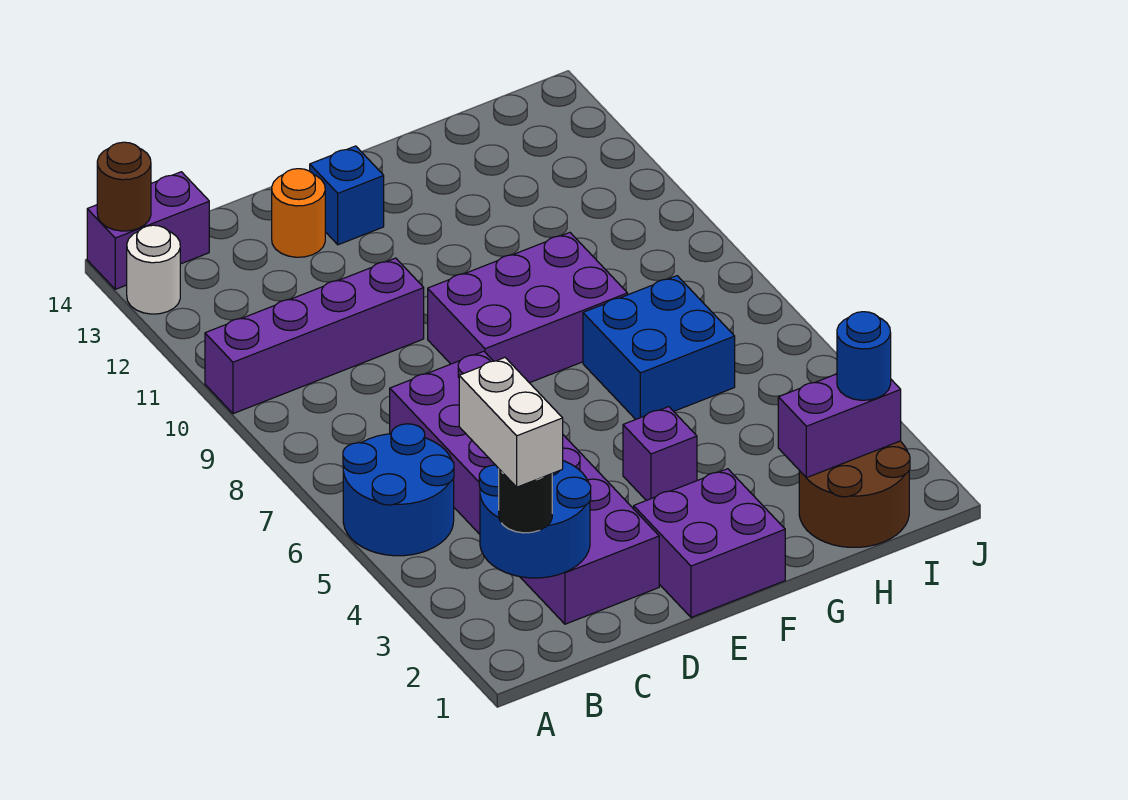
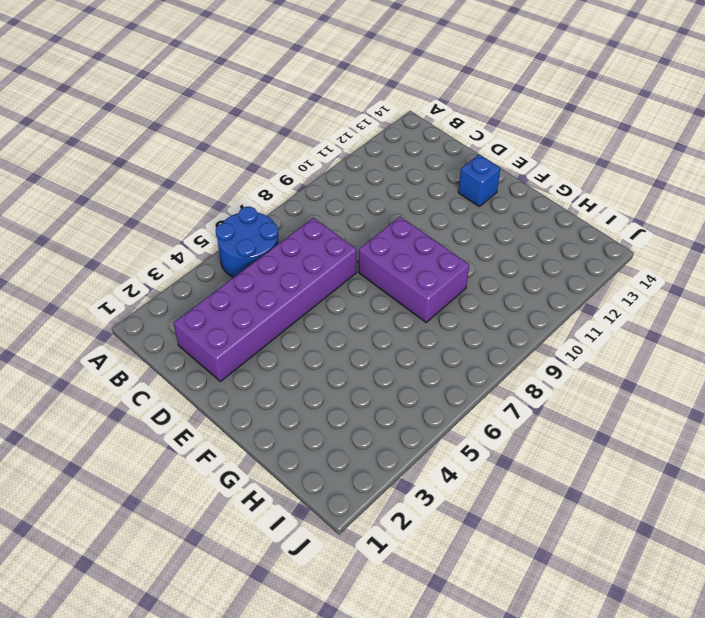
none -> purple brick A10:D10 level 1
none -> white round brick A13 level 1
none -> purple brick A14:B14 level 1

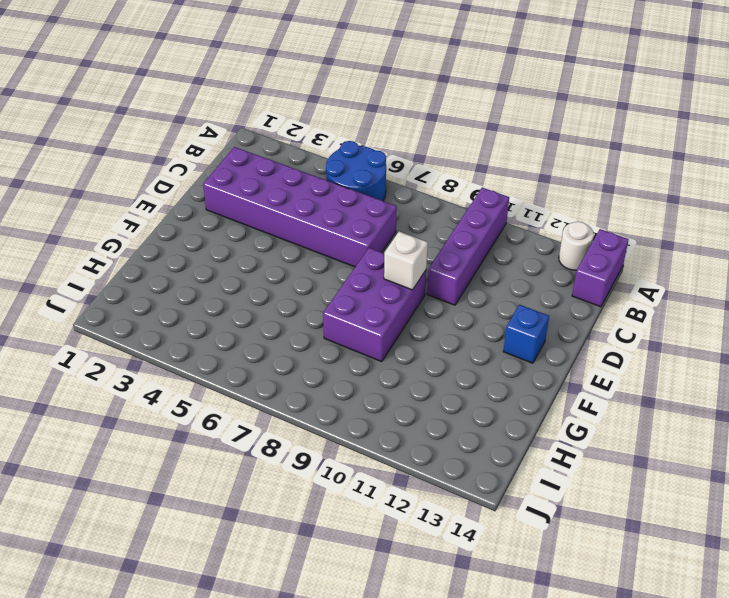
white brick E9 level 2 -> none
none -> orange round brick D13 level 1
none -> purple brick E1:F2 level 1
none -> purple brick F4 level 1

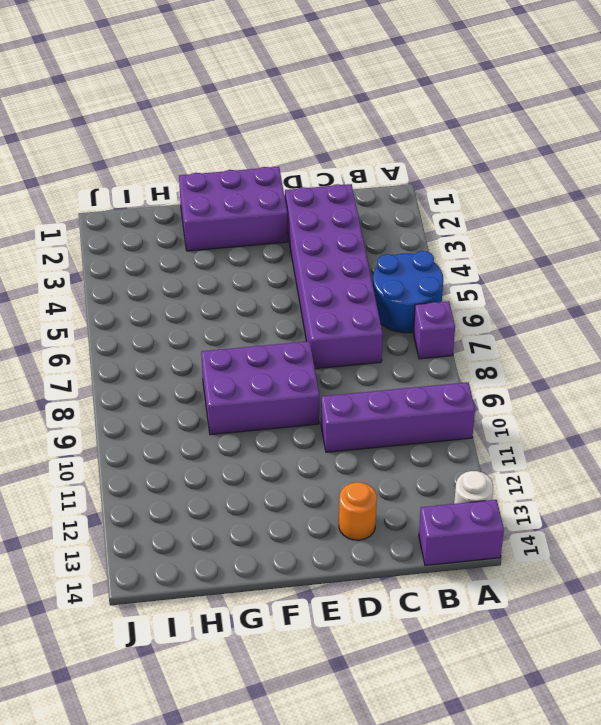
purple brick A7 level 1 -> purple brick F4 level 1
purple brick E1:G2 level 1 -> purple brick E1:F2 level 1
none -> blue brick E13 level 1
none -> blue brick G6:H7 level 1
none -> brown round brick H1:I2 level 1

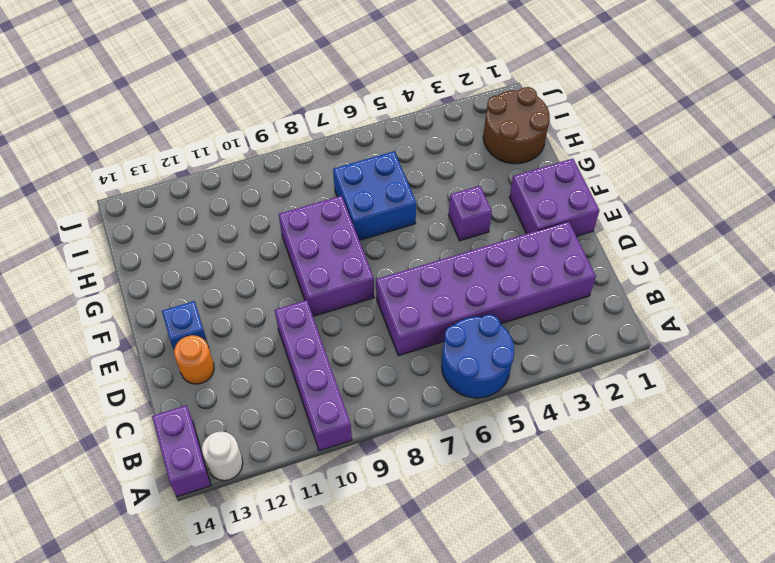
none -> brown round brick A14 level 2
none -> blue round brick B2:C3 level 2
none -> purple brick H2:I2 level 2

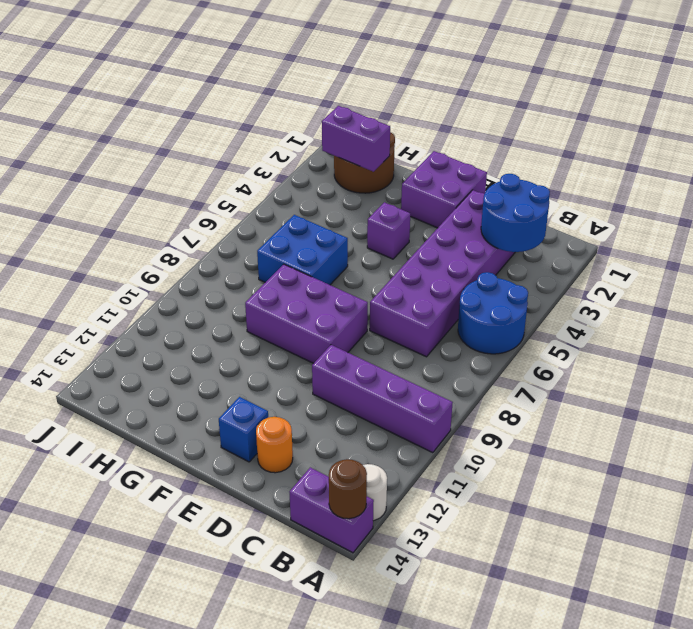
none -> black round brick B2 level 3
none -> blue round brick I2 level 3
none -> white brick B2:B3 level 4

